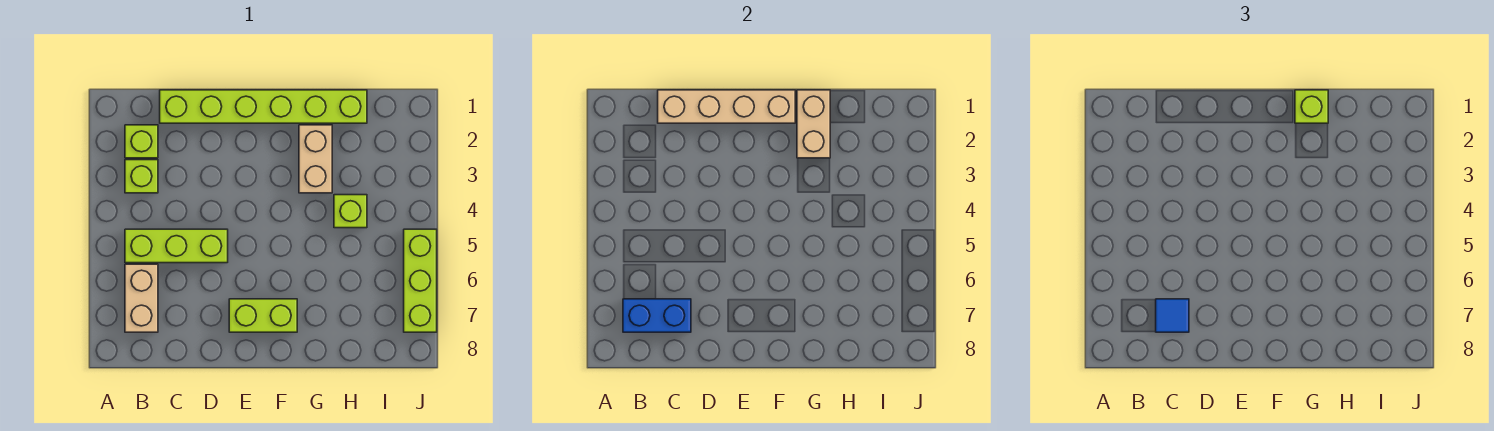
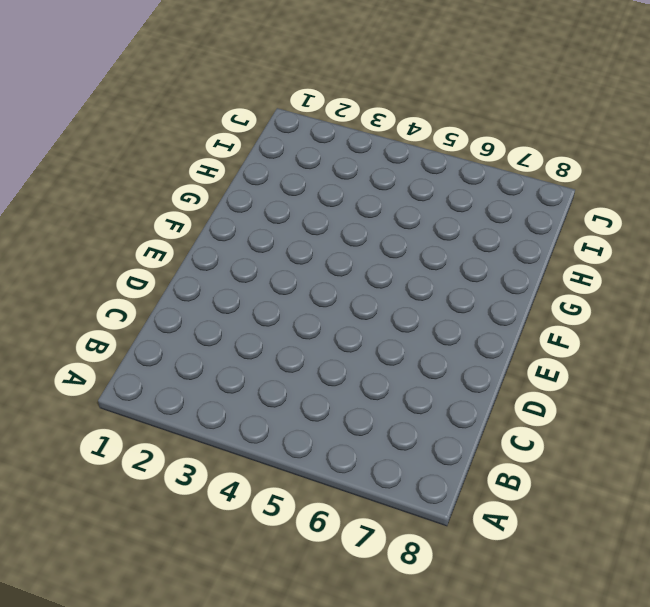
none -> lime brick B2 level 1
none -> lime brick B3 level 1
none -> lime brick B5:D5 level 1

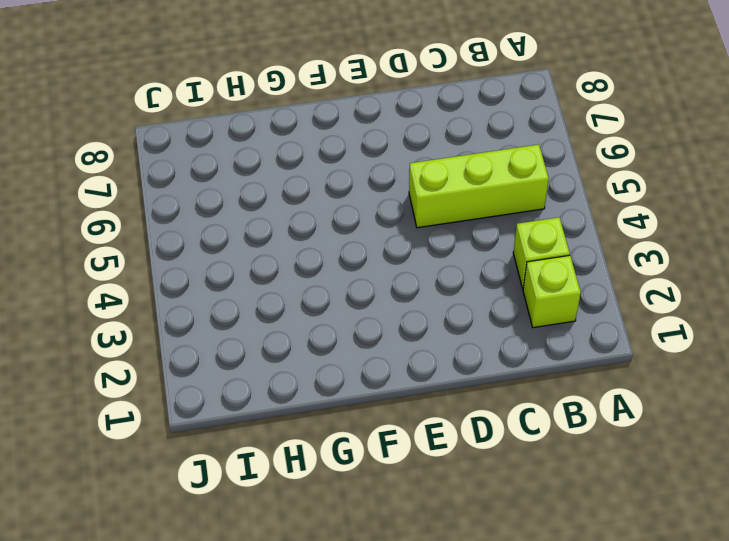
none -> tan brick B6:B7 level 1
none -> lime brick C1:H1 level 1
none -> lime brick E7:F7 level 1

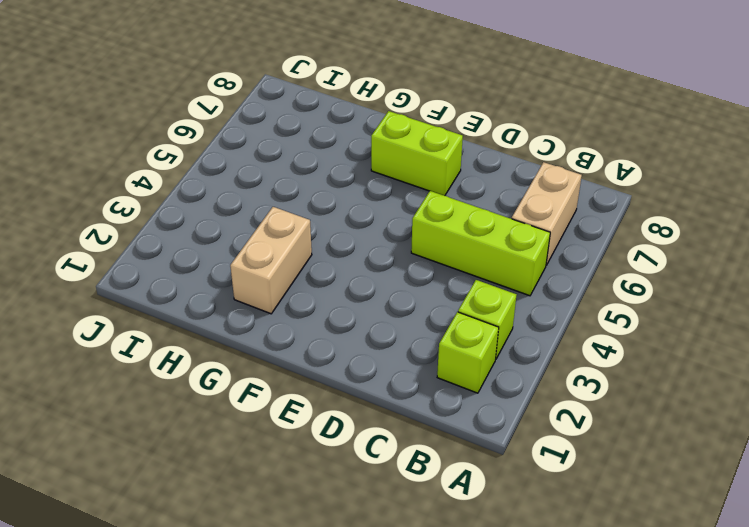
none -> lime brick C1:H1 level 1
none -> lime brick H4 level 1
none -> lime brick J5:J7 level 1

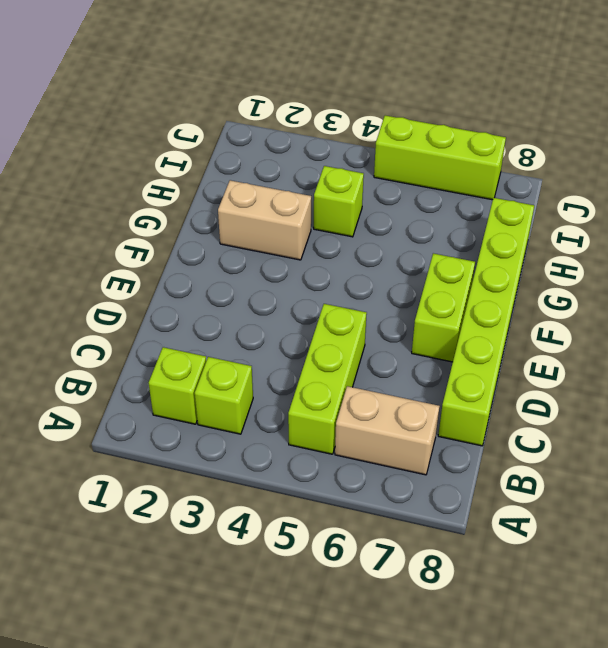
lime brick C8:H8 level 1 -> lime brick C1:H1 level 1
none -> blue brick B7:C7 level 2
none -> tan brick C1:F1 level 2
none -> tan brick G1:G2 level 2

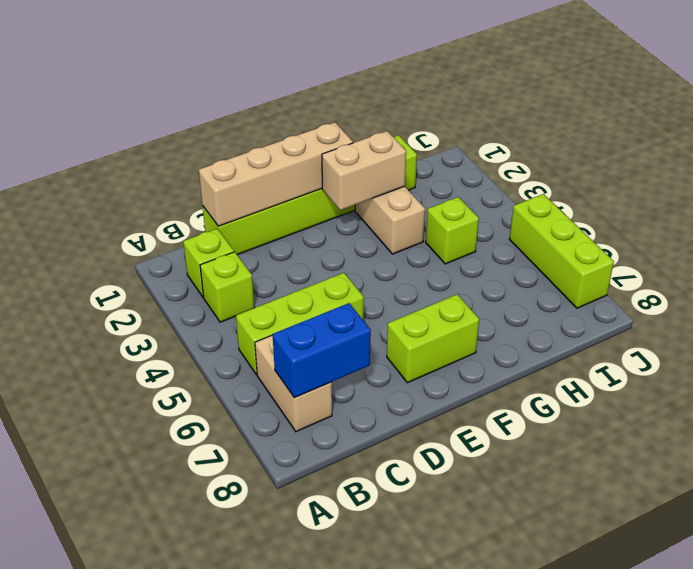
tan brick F2:G2 level 2 -> tan brick G1:G2 level 2
none -> blue tile C7 level 3
none -> lime brick G1 level 3

